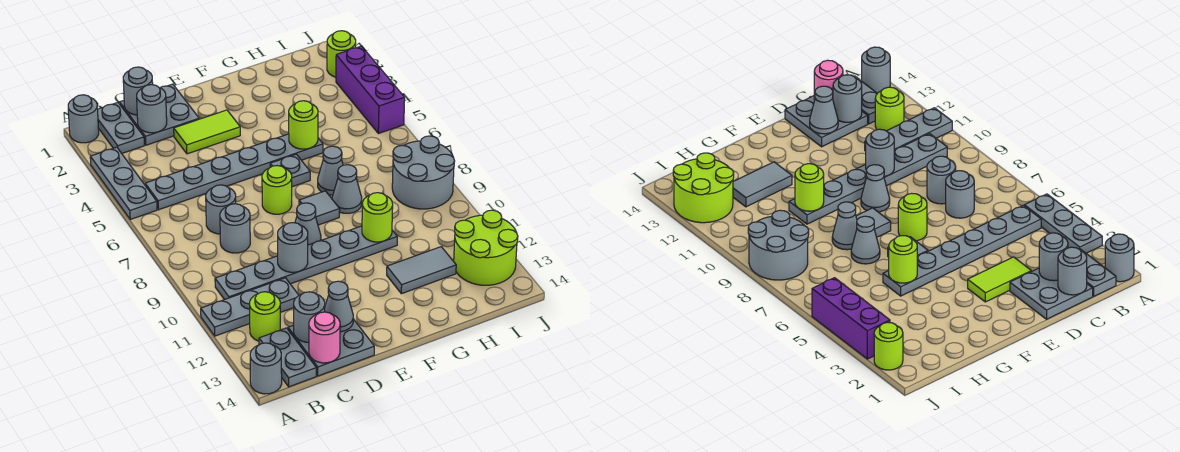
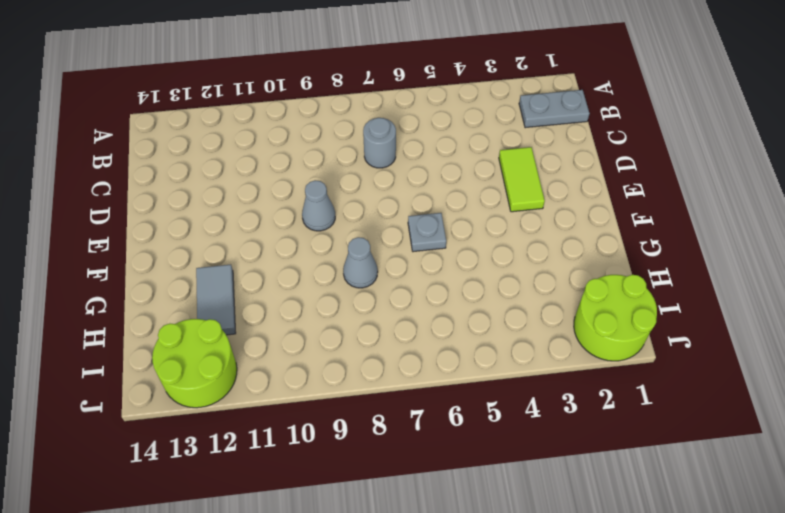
lime round brick I1:J2 level 1 -> lime round brick J2 level 1
none -> grey round brick A1 level 1
none -> grey plate A3:A5 level 1
none -> grey plate A11:C11 level 1
none -> grey round brick A14 level 1

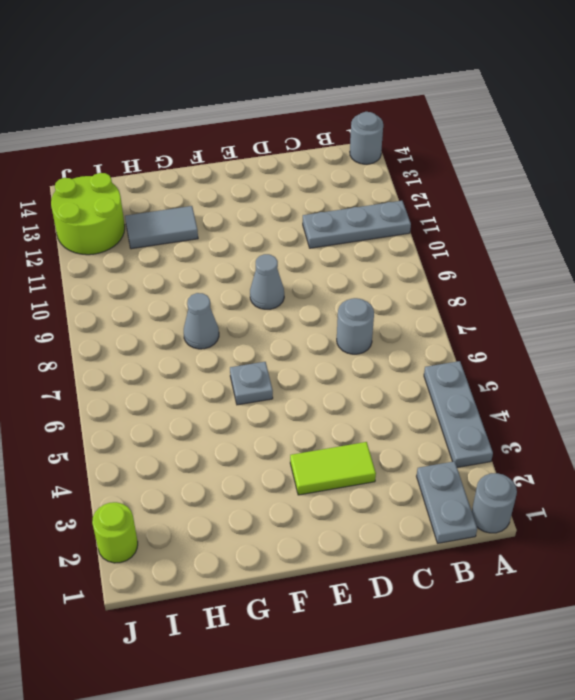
none -> grey plate B5:G5 level 1
none -> grey plate B10:G10 level 1
none -> lime round brick B12 level 1
none -> grey plate B13:B14 level 1

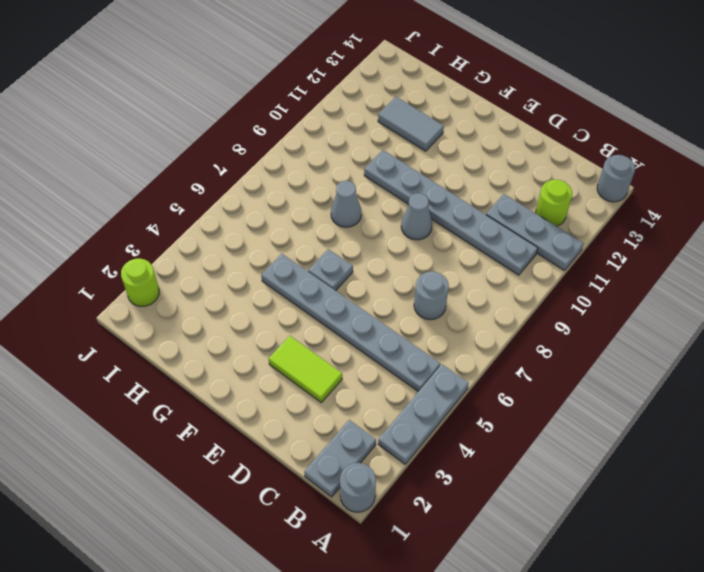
none -> grey plate B13:B14 level 1
none -> grey plate C1:D2 level 1
none -> grey round brick C8 level 1
none -> grey plate C13:D14 level 1

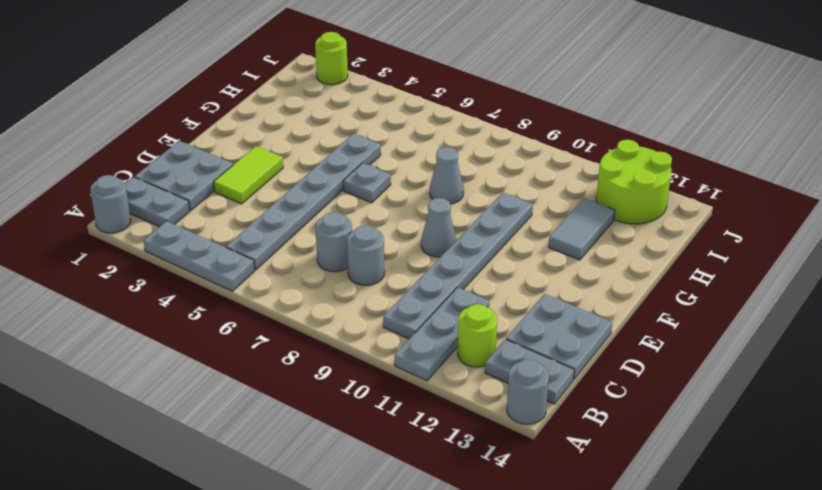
none -> lime round brick E7 level 1
none -> grey tile F8 level 1
none -> grey cone G7 level 1
none -> grey round brick I8:J9 level 1

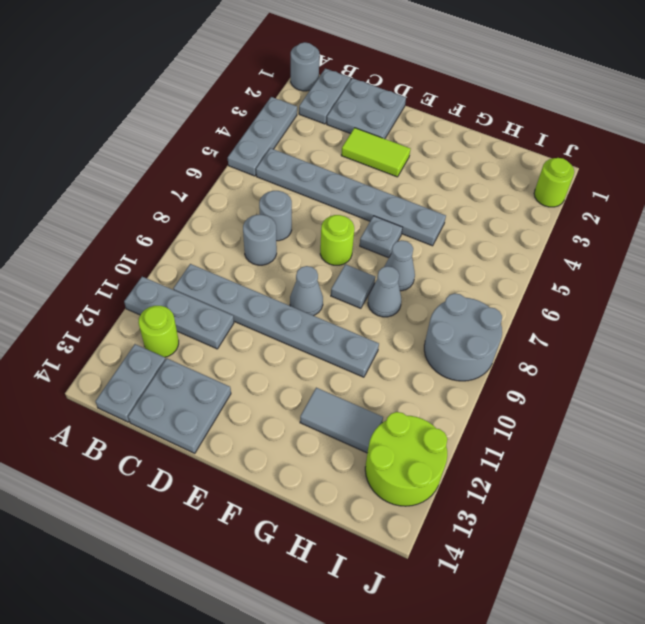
none -> grey round brick A14 level 1
none -> purple brick J3:J5 level 1
none -> grey round brick C1 level 2
none -> grey round brick C2 level 2

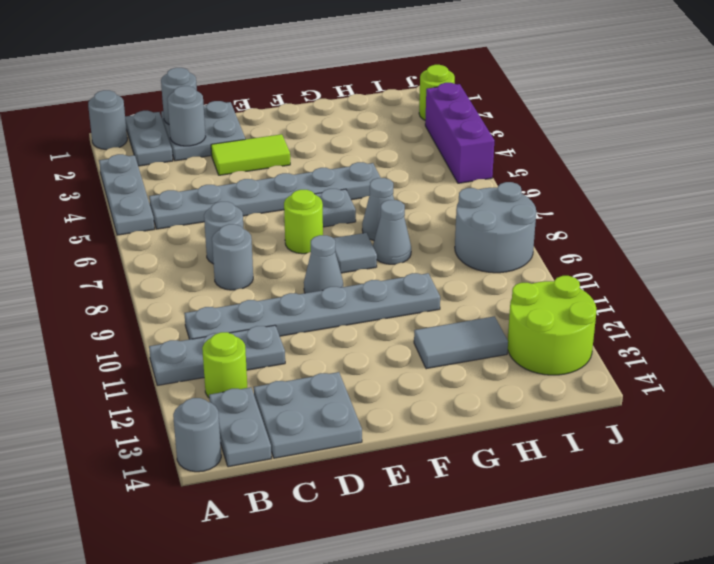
none -> grey round brick C13 level 2
none -> pink round brick C14 level 2
none -> grey round brick D10 level 2
none -> grey cone D13 level 2

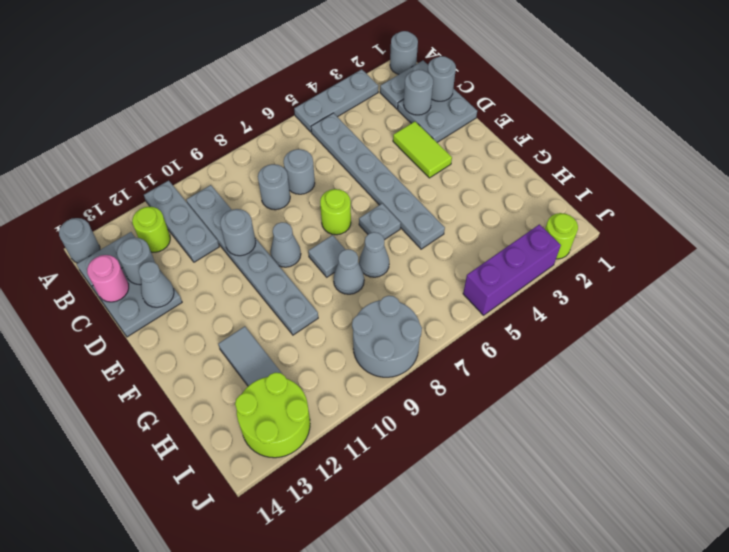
none -> lime round brick G5 level 2
none -> lime round brick G10 level 2

